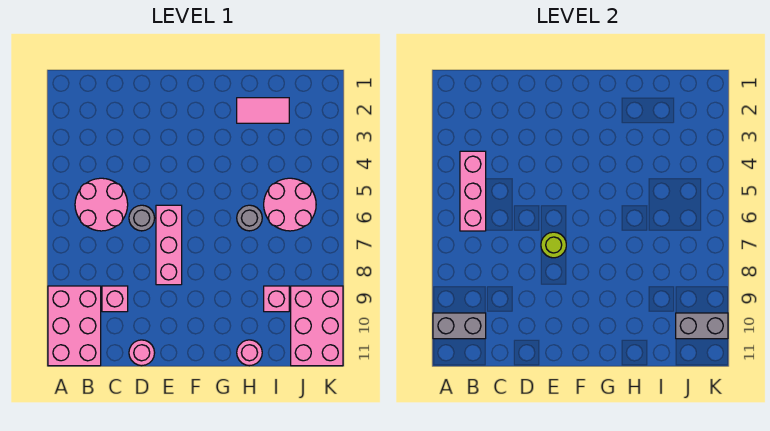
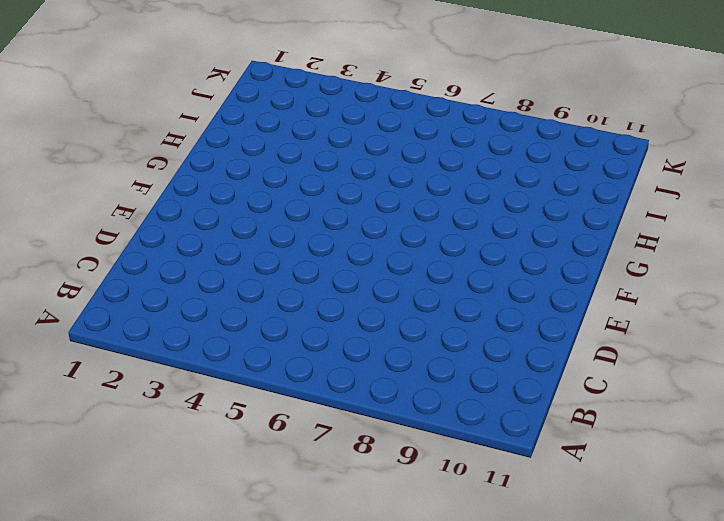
none -> pink brick A9:B11 level 1
none -> pink round brick B5:C6 level 1
none -> pink brick C9 level 1

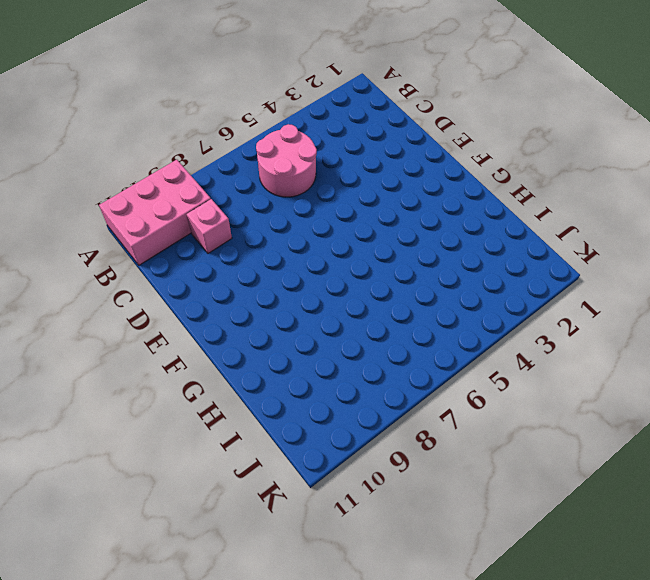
none -> grey round brick D6 level 1
none -> pink round brick D11 level 1
none -> pink brick E6:E8 level 1

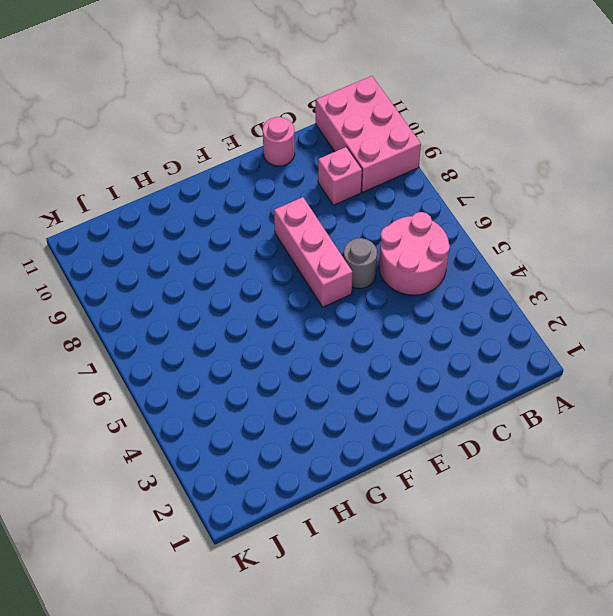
none -> pink tile H2:I2 level 1
none -> grey round brick H6 level 1
none -> pink round brick H11 level 1

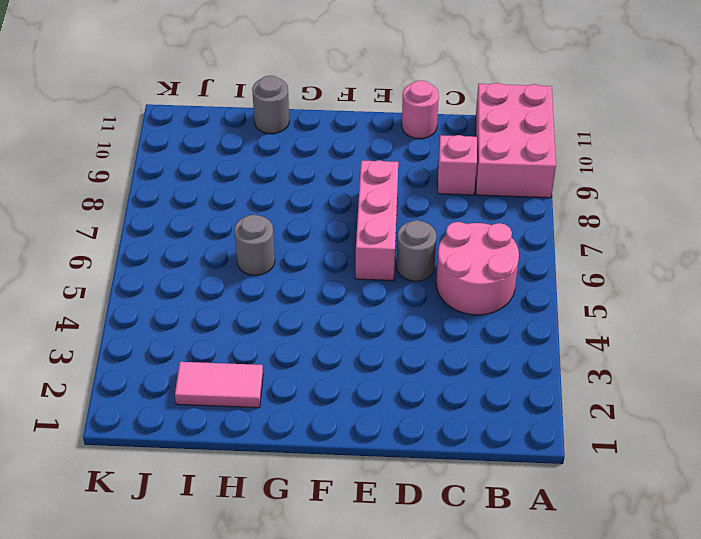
grey round brick H11 level 1 -> pink round brick H11 level 1
none -> pink round brick I5:J6 level 1
none -> pink brick I9 level 1
none -> pink brick J9:K11 level 1

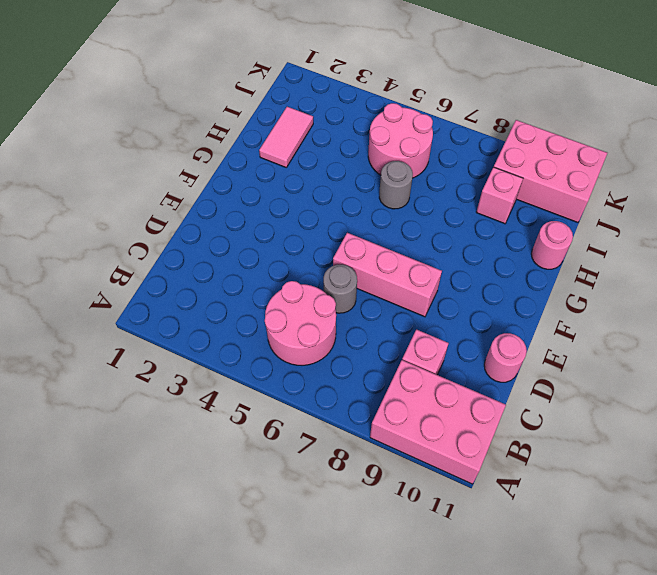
none -> grey brick A10:B10 level 2
none -> pink brick B4:B6 level 2
none -> lime round brick E7 level 2

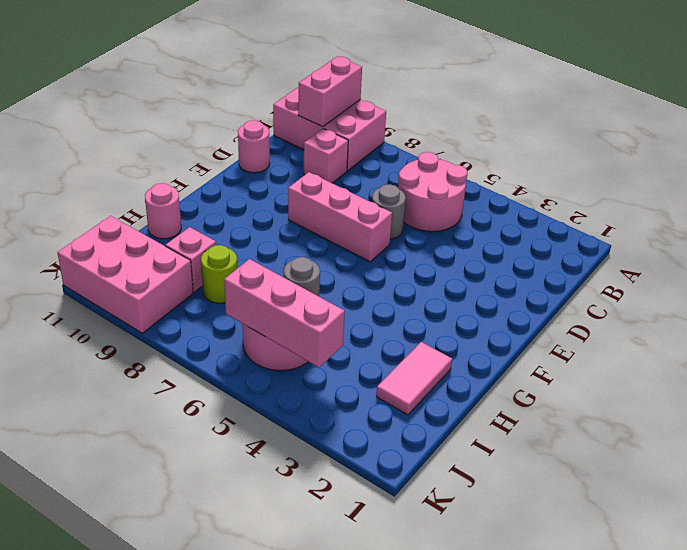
pink brick A10:B10 level 2 -> grey brick A10:B10 level 2
lime round brick I8 level 1 -> lime round brick E7 level 2
pink brick J4:J6 level 2 -> pink brick B4:B6 level 2
none -> grey brick J10:K10 level 2

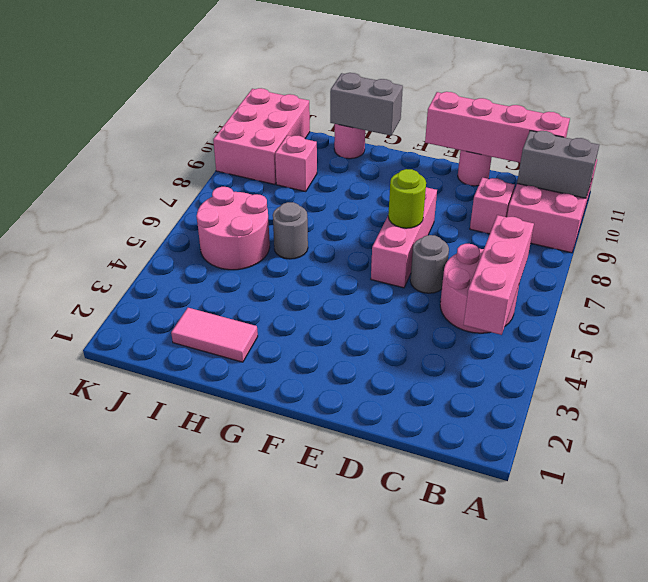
pink brick B11:E11 level 2 -> none
grey brick G11:H11 level 2 -> grey brick J10:K10 level 2

